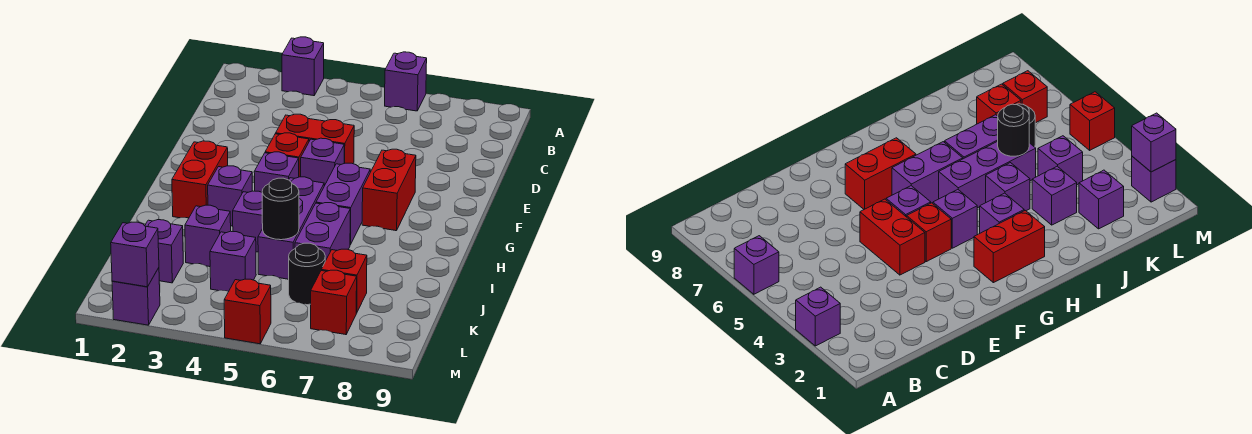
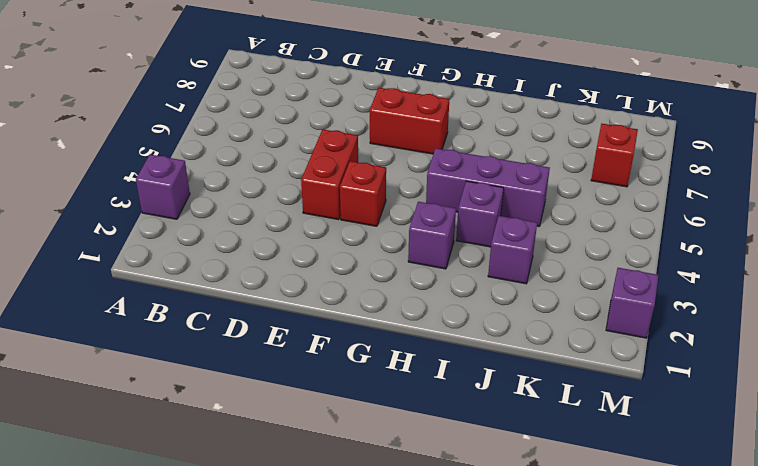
none -> purple brick A6 level 1
none -> purple brick F5 level 1
none -> red brick G2:H2 level 1

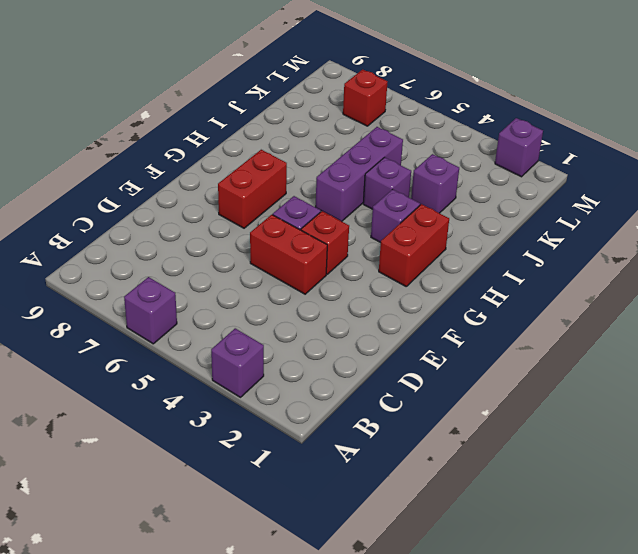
none -> purple brick G4 level 1
none -> purple brick G6:H6 level 1
none -> purple brick I6:J6 level 1

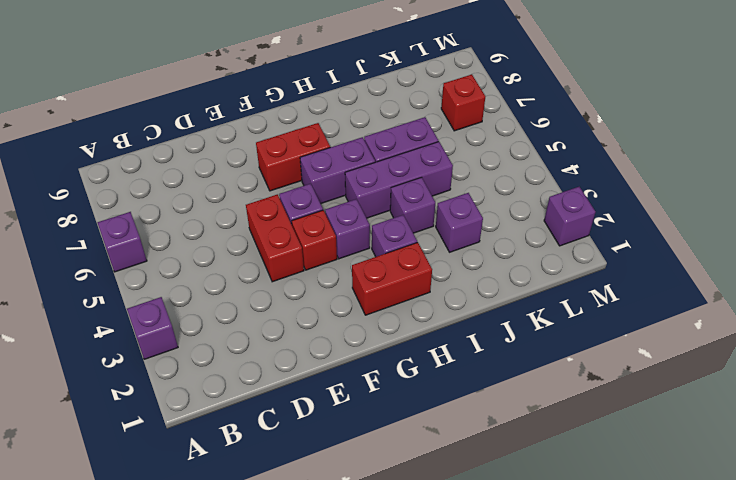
none -> purple brick K2 level 1
none -> purple brick K4 level 1
none -> black round brick K6 level 1

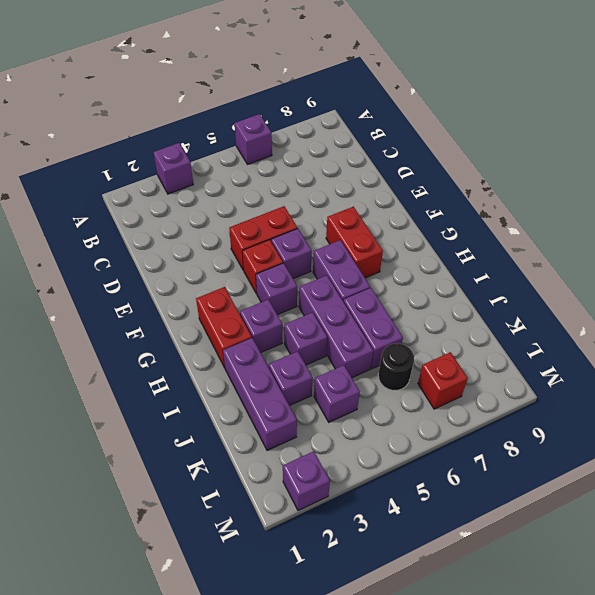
purple brick I2:K2 level 1 -> purple brick K2 level 1
none -> red brick K7 level 1
none -> red brick M5 level 1
none -> black round brick J5 level 2

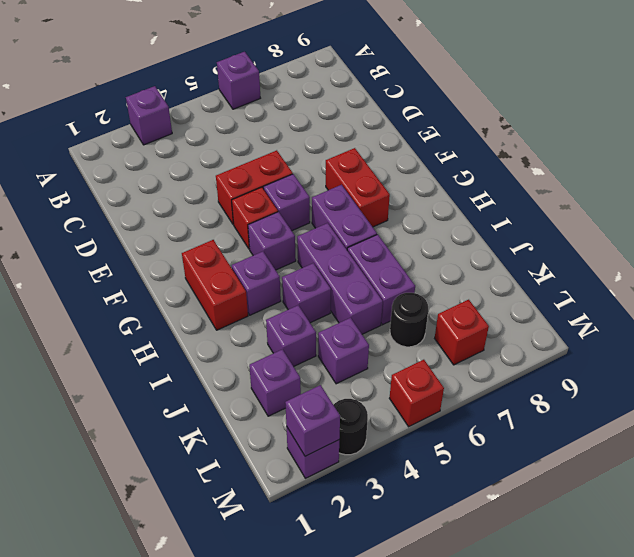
black round brick M3 level 1 -> black round brick J5 level 2
none -> red brick K7 level 1

